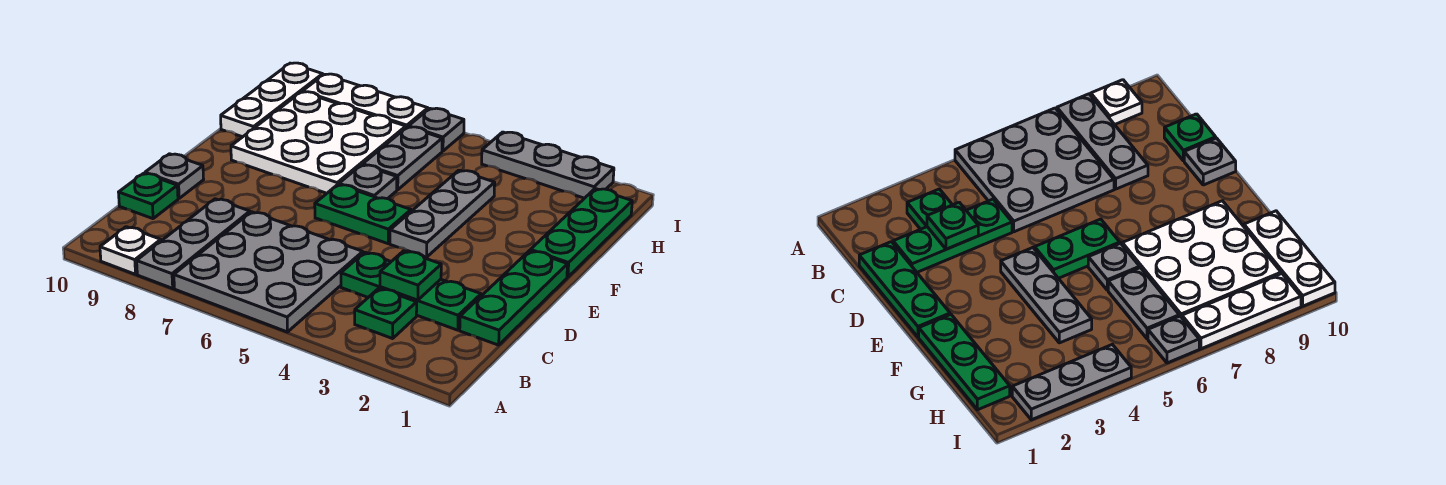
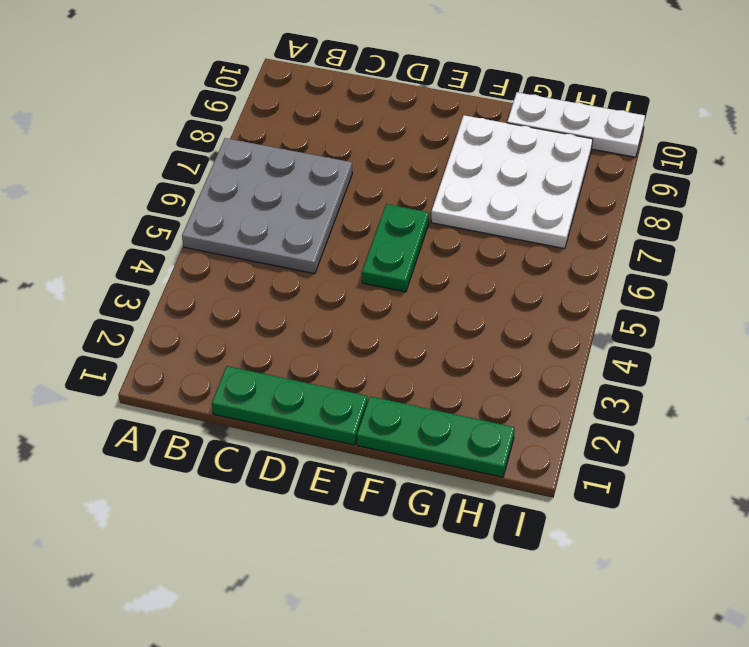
none -> grey plate A8:C8 level 1
none -> white plate A9 level 1
none -> green plate B3 level 1

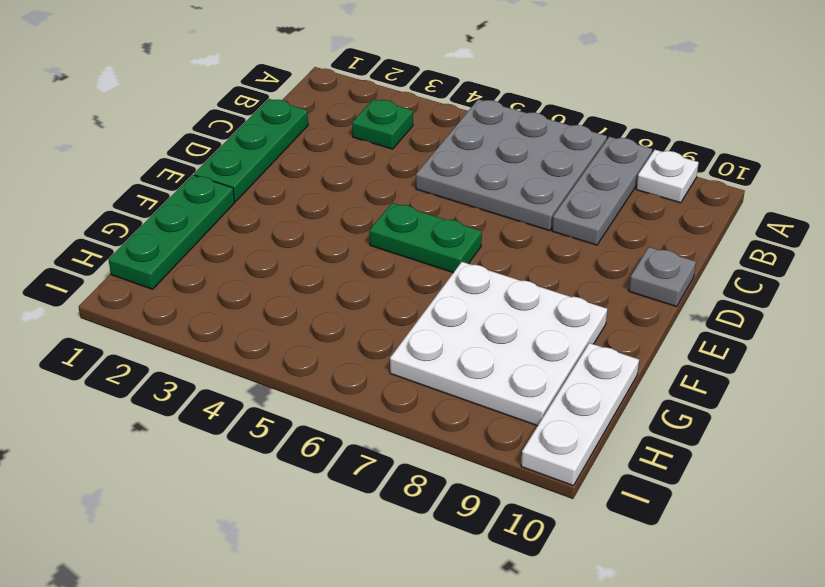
none -> green plate C2:C4 level 1
none -> green plate C10 level 1
none -> grey plate E4:G4 level 1

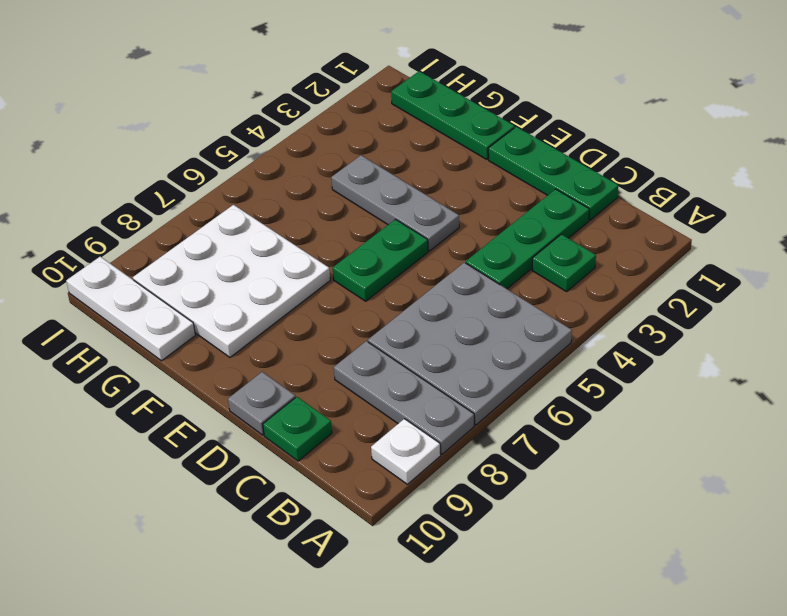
none -> grey plate F6 level 1
none -> grey plate G6:H6 level 1
none -> grey plate I2:I4 level 1

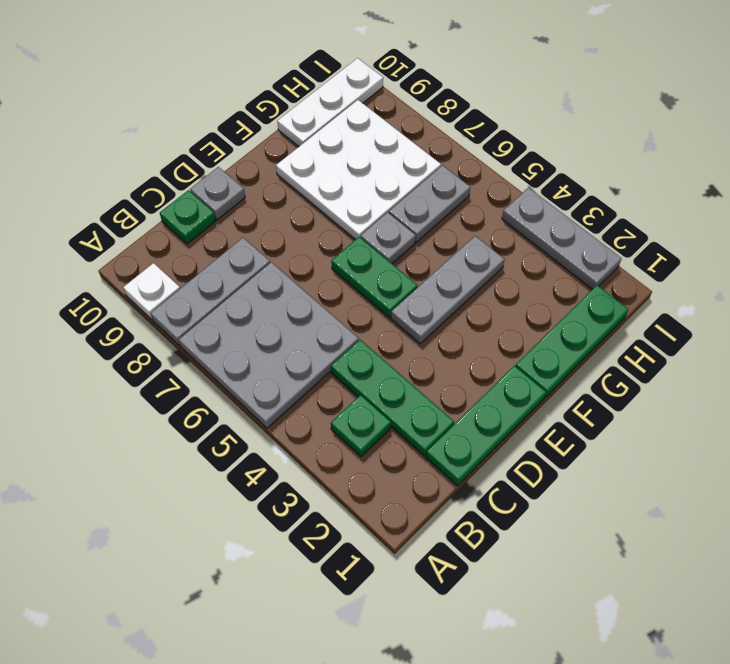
none -> grey plate I6 level 1
none -> white plate I7:I9 level 1
none -> green plate C3 level 2

